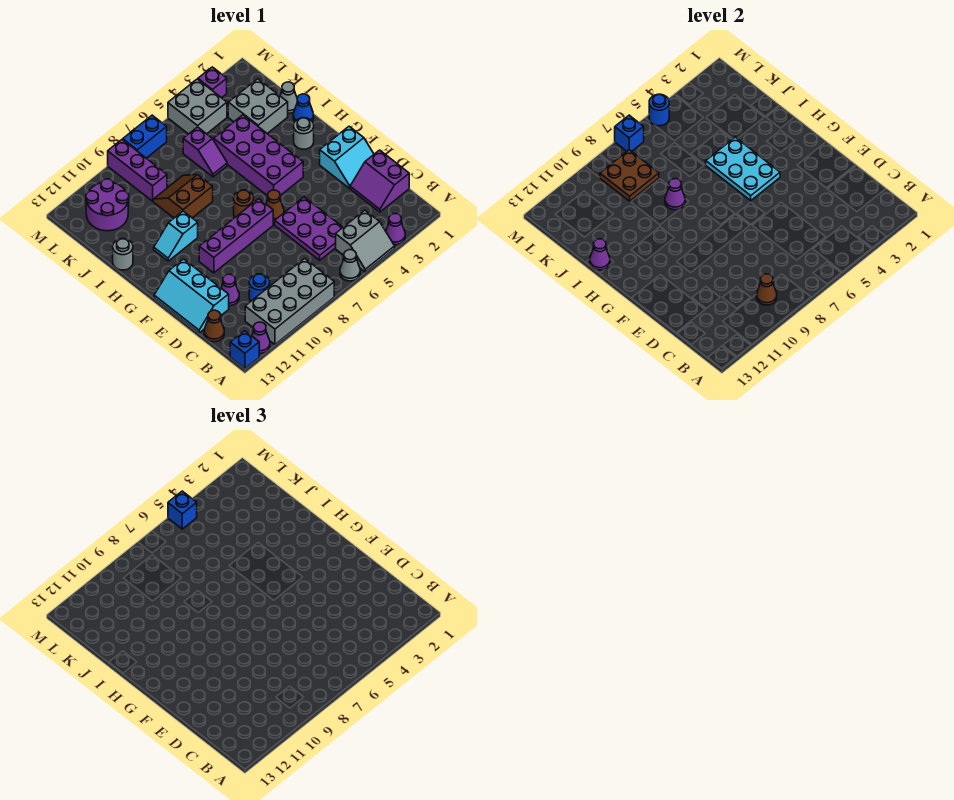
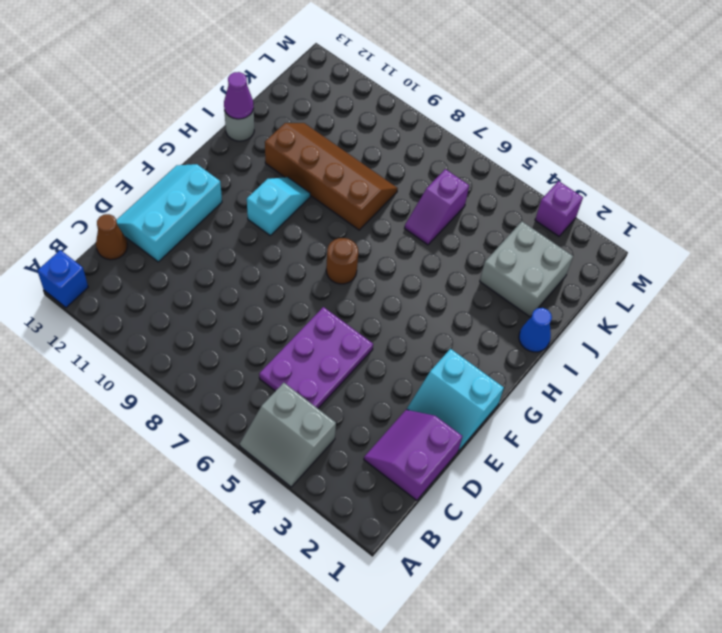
cyan slope G10:H10 level 1 top G -> cyan slope H10:H11 level 1 top 10
brown slope I8:J11 level 1 top I -> brown slope I8:J9 level 1 top I
none -> purple cone A3 level 1
none -> grey cone A6 level 1
none -> grey brick A8:B11 level 1
none -> purple cone A12 level 1

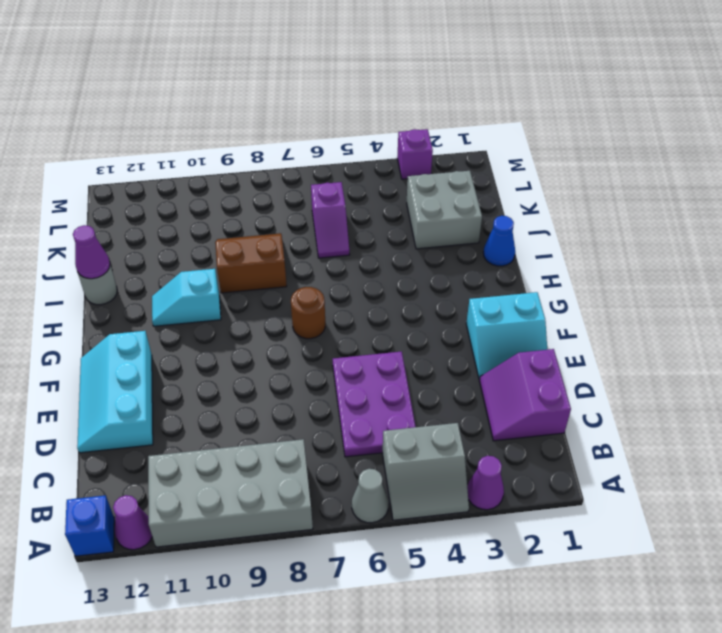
none -> blue round brick C10 level 1
none -> brown cone C13 level 1
none -> purple cone D11 level 1
none -> brown cone F6 level 1

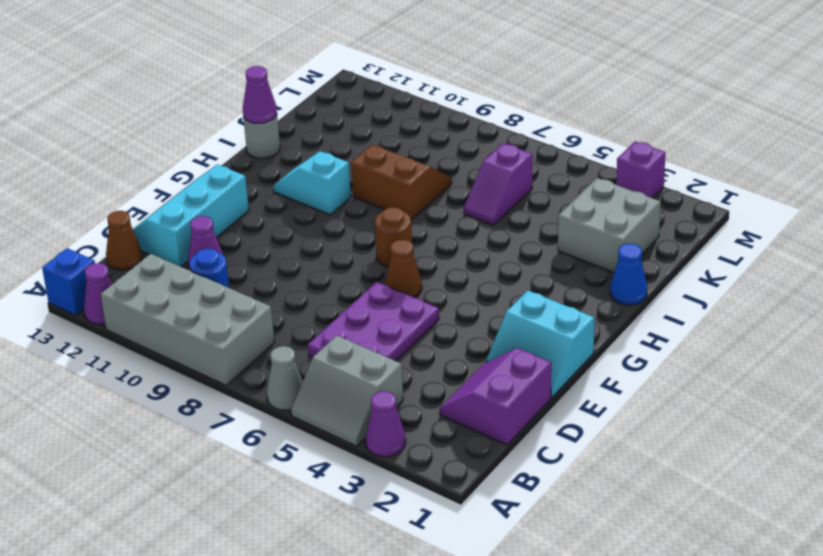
none -> purple brick F7:F10 level 1
none -> purple brick G4:J5 level 1
none -> grey round brick H2 level 1
none -> grey cone J1 level 1

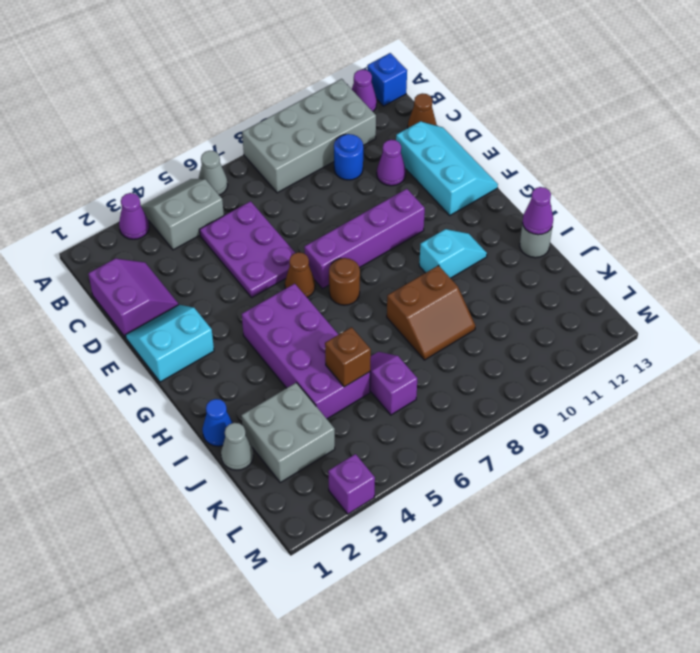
brown brick J5 level 2 -> none
none -> grey round brick H2 level 1
none -> purple brick K9:M9 level 1
none -> purple round brick K11:L12 level 1
none -> grey brick L4:M5 level 1

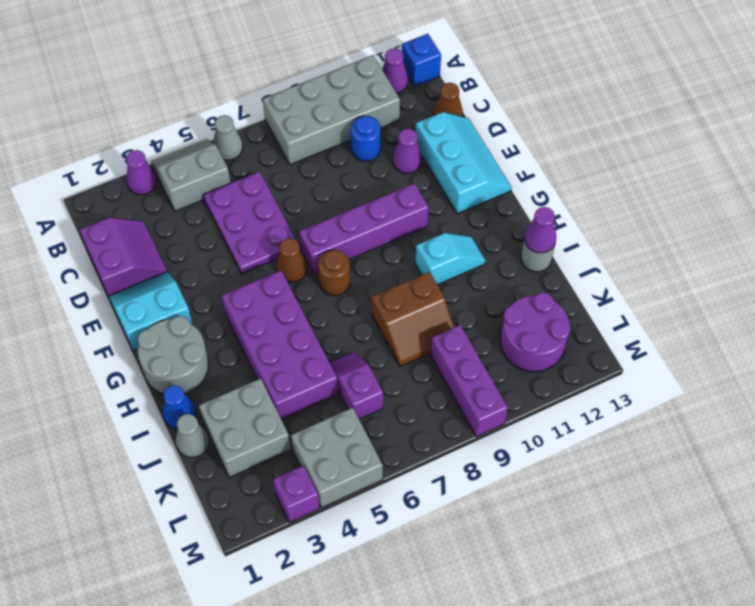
grey round brick G1:H2 level 1 -> grey round brick H2 level 1
none -> blue brick M7:M8 level 1
none -> brown cone B9 level 2
none -> cyan plate G4:I5 level 2
none -> purple cone I8 level 2

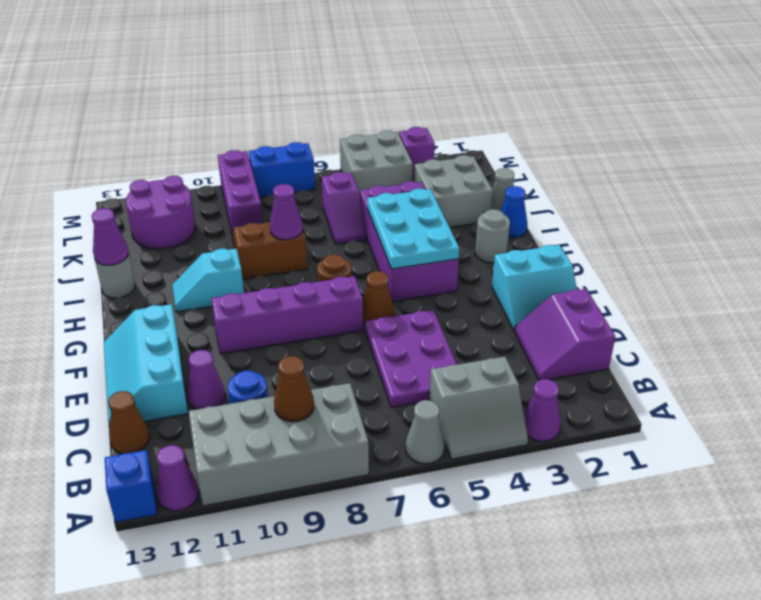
none -> brown plate K8:L9 level 2
none -> blue round brick M5 level 2
none -> blue brick M7 level 2
none -> blue brick M5 level 3

